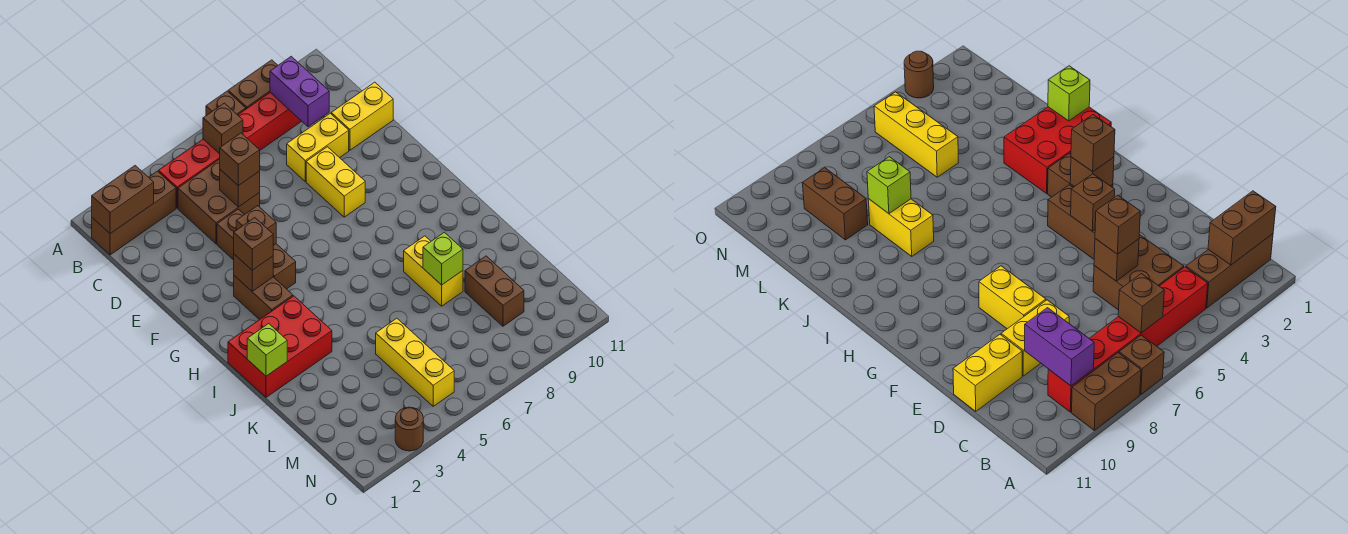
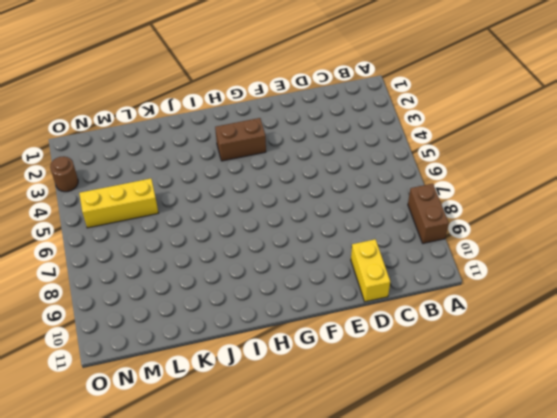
none -> brown brick A7 level 1
none -> brown brick B1:B3 level 1
none -> red brick B4:B9 level 1

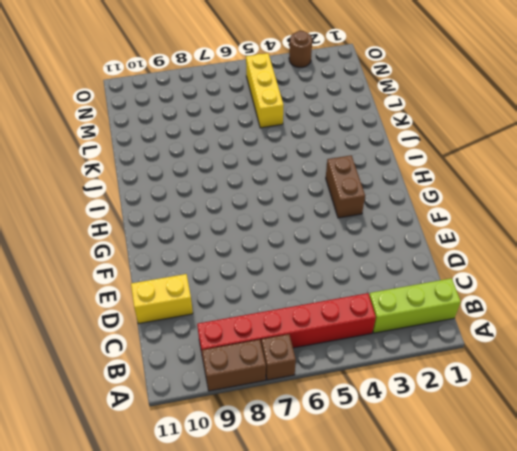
lime brick B1:B3 level 1 -> brown brick B1:B3 level 1
none -> brown brick C4:D5 level 1
none -> yellow brick D8:D9 level 1
none -> brown brick E4:G4 level 1

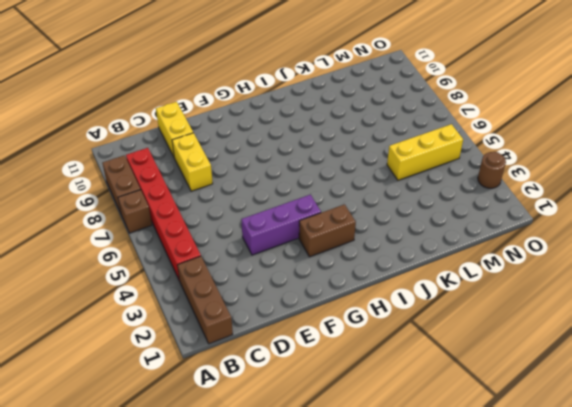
purple brick E4:G4 level 1 -> brown brick E4:G4 level 1
none -> brown brick C4:D5 level 1
none -> yellow brick E8:F8 level 1
none -> red brick I1:J3 level 1

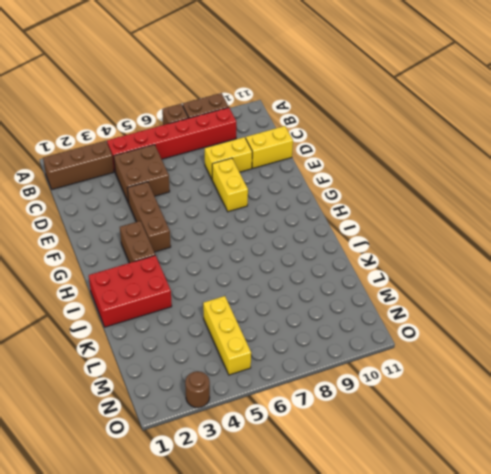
none -> yellow brick J8:K8 level 1
none -> brown brick L9:M9 level 1
none -> brown brick B1:B2 level 2

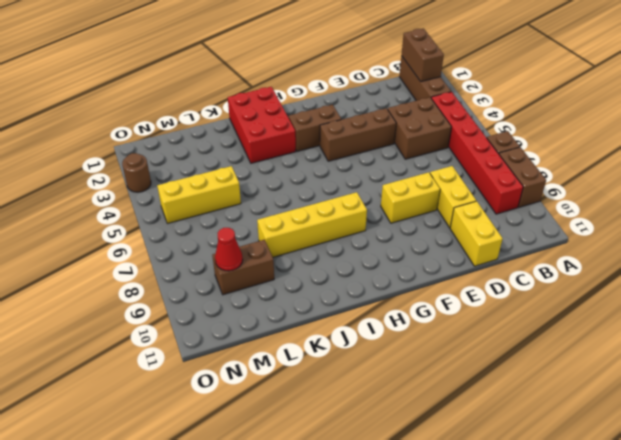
yellow brick H8:K8 level 1 -> yellow brick J8:K8 level 1
red cone M9 level 2 -> none
none -> brown brick B6 level 2
none -> purple brick B9:C9 level 2
none -> brown brick D5 level 2

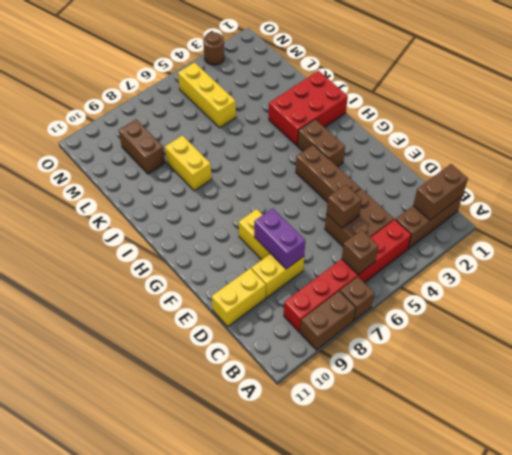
purple brick D8:E8 level 2 -> purple brick B9:C9 level 2
none -> brown brick F4 level 2
none -> brown brick G3 level 2
none -> lime brick J1 level 2

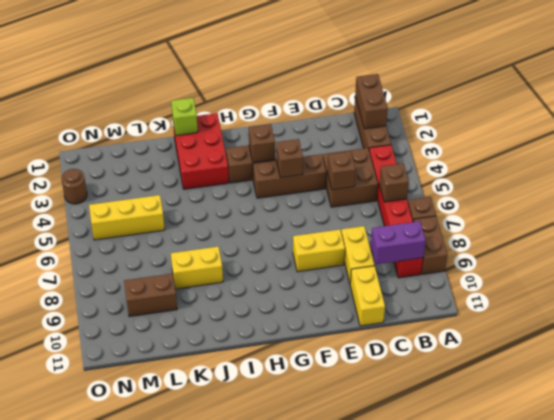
none -> lime brick K8 level 2
none -> brown brick D5 level 3
none -> brown brick G3 level 3

